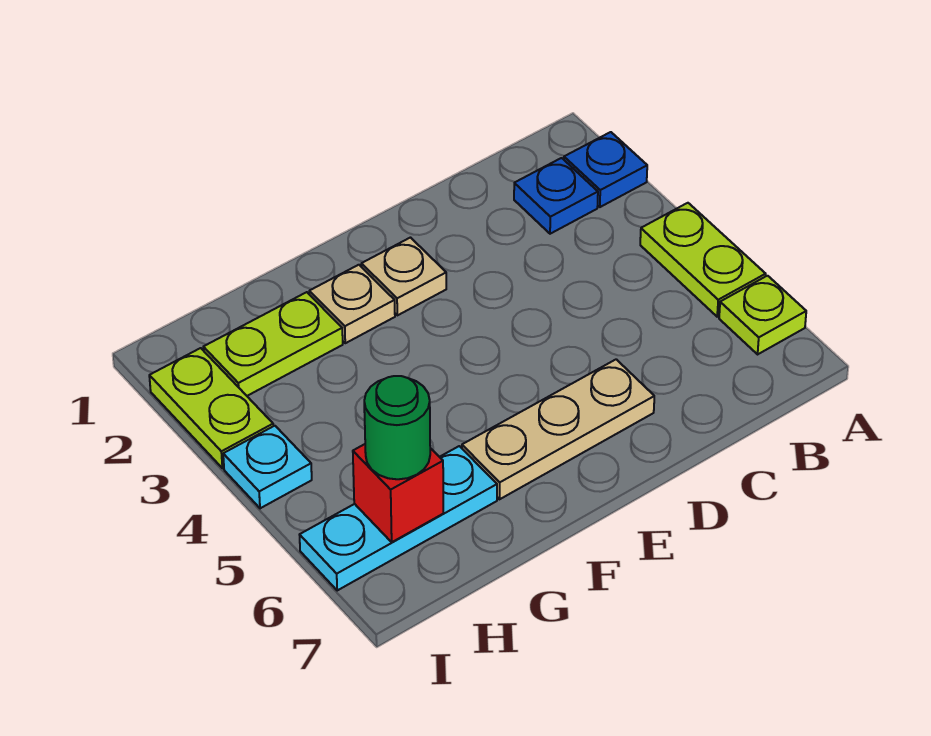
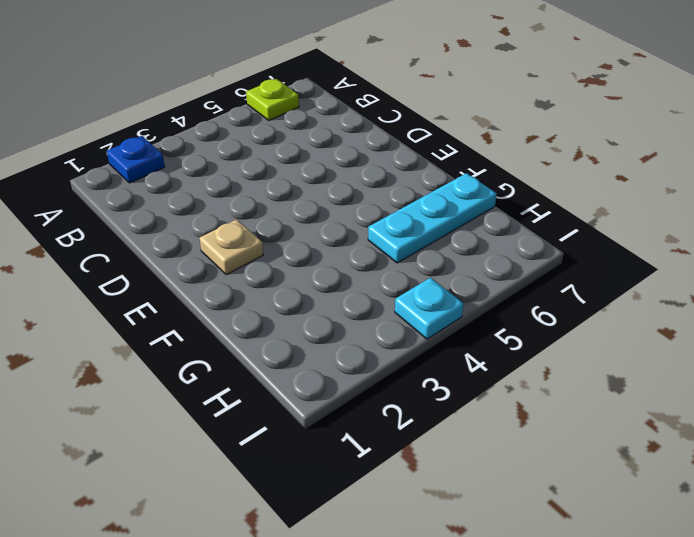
cyan plate G5:G7 level 1 -> cyan plate G6:I6 level 1
none -> lime plate A4:A5 level 1
none -> blue plate B2 level 1
none -> tan plate D6:F6 level 1

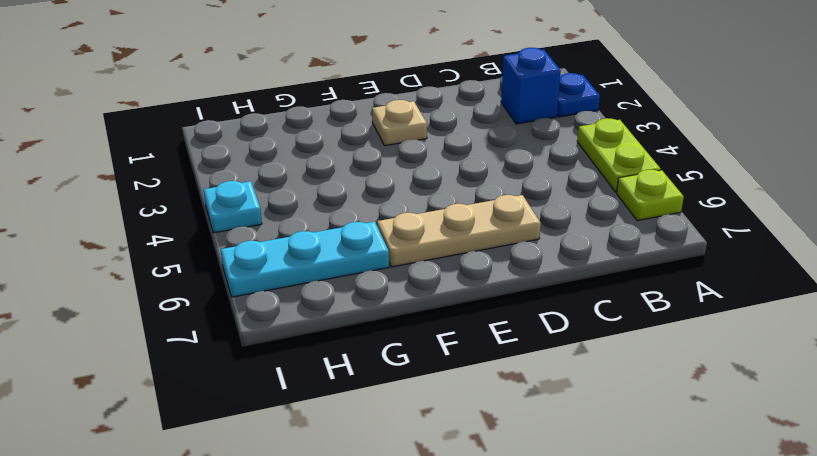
blue brick B2 level 1 -> blue plate B2 level 1
none -> tan plate F2 level 1
none -> lime plate G2:H2 level 1
none -> lime plate I2:I3 level 1

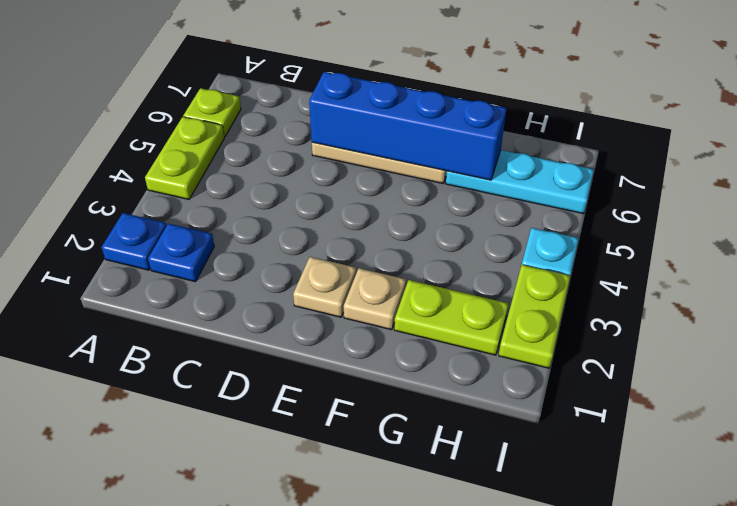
blue brick D6:G6 level 2 -> none
none -> red brick H6 level 2
none -> green round brick H6 level 3

